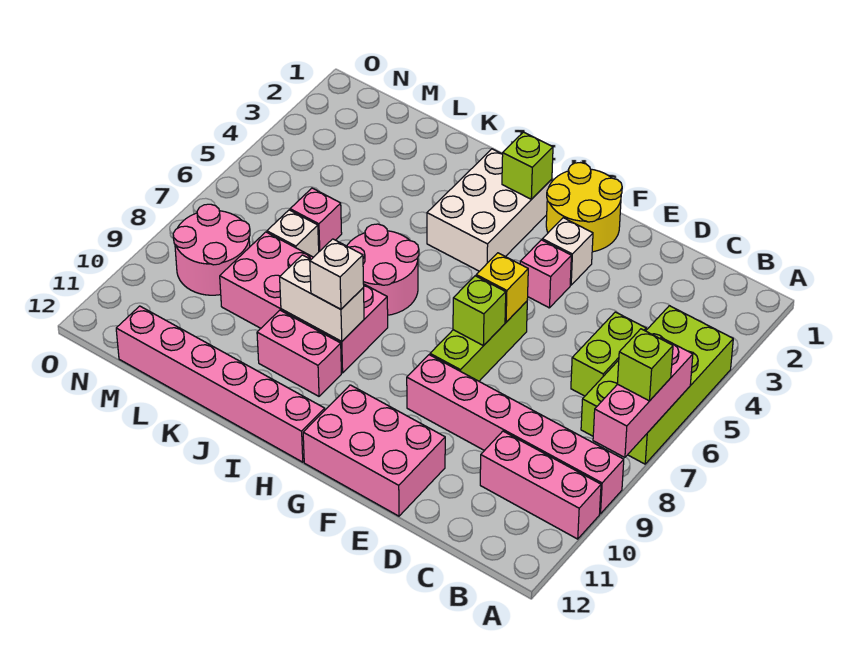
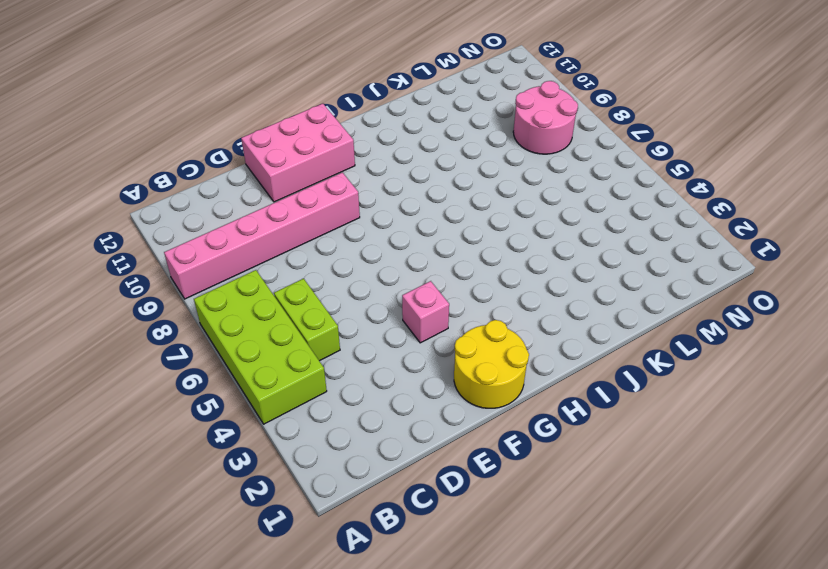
none -> pink brick A10:C10 level 1
none -> white brick F3 level 1
none -> lime brick F6:F8 level 1

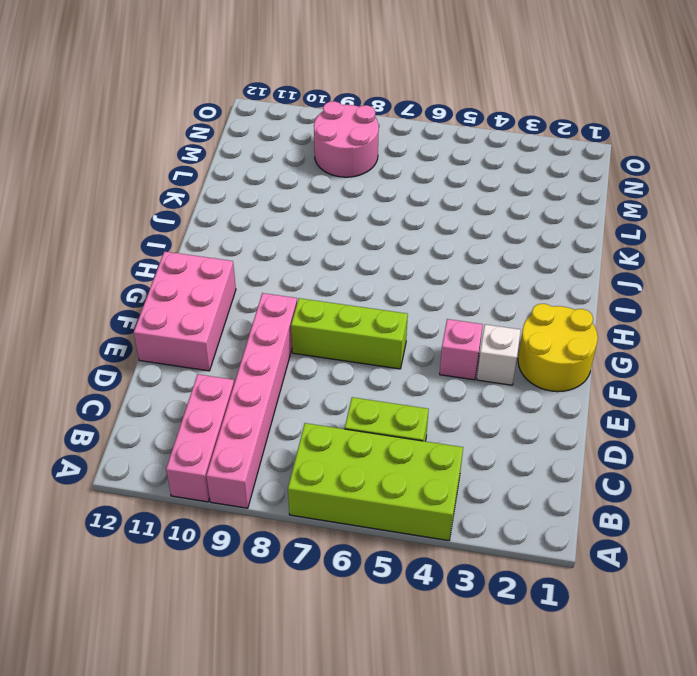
none -> white brick H2:I4 level 1
none -> pink brick H12:M12 level 1
none -> pink round brick I6:J7 level 1

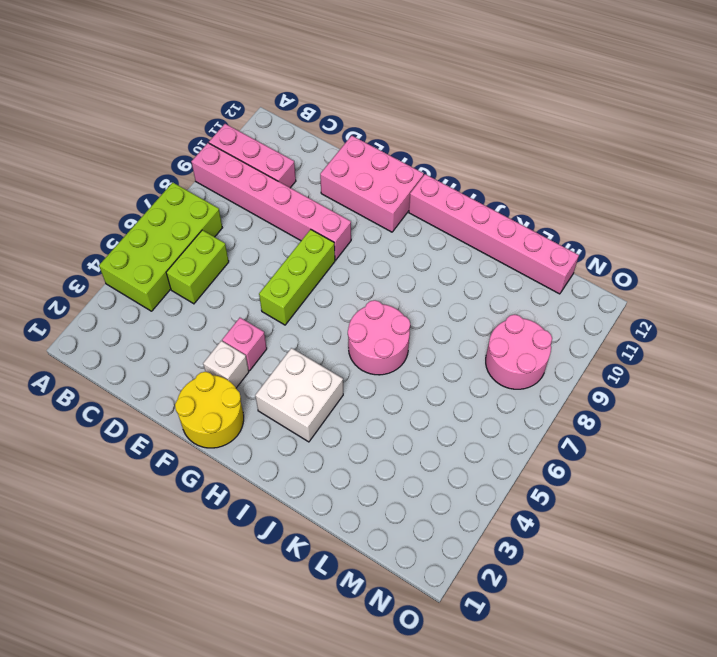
white brick H3:I4 level 1 -> white brick H2:I4 level 1
none -> pink brick I8:L9 level 1
none -> pink brick I10:J10 level 1
none -> pink brick L6 level 1

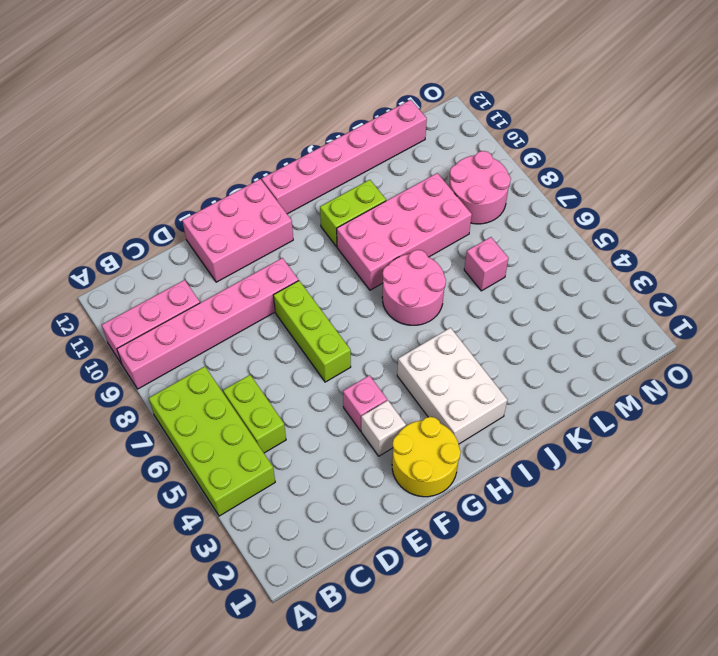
lime brick I10:J10 level 1 -> pink brick I10:J10 level 1
none -> white brick L7 level 1
none -> pink brick A6:A8 level 2
none -> yellow brick F6 level 2

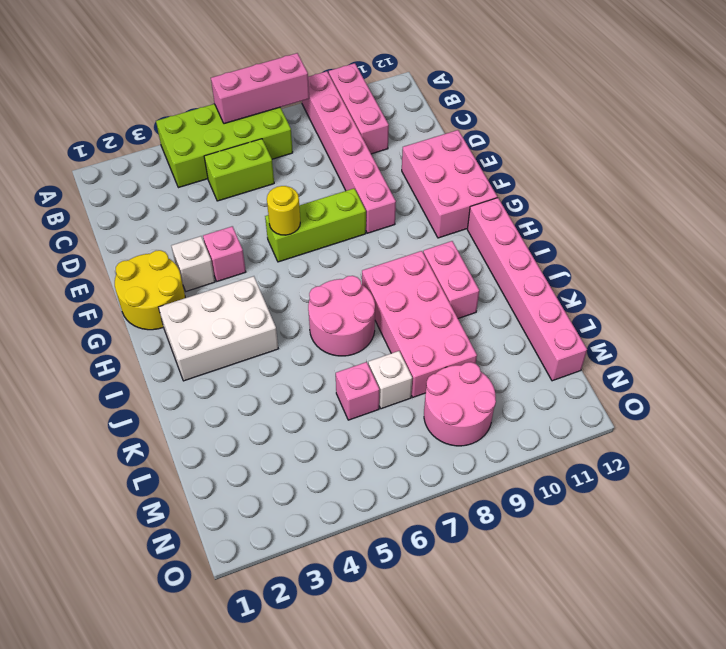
yellow round brick F6 level 2 -> yellow brick F6 level 2
none -> lime brick F7 level 2
none -> lime brick H2 level 2
none -> white brick I9:J9 level 2

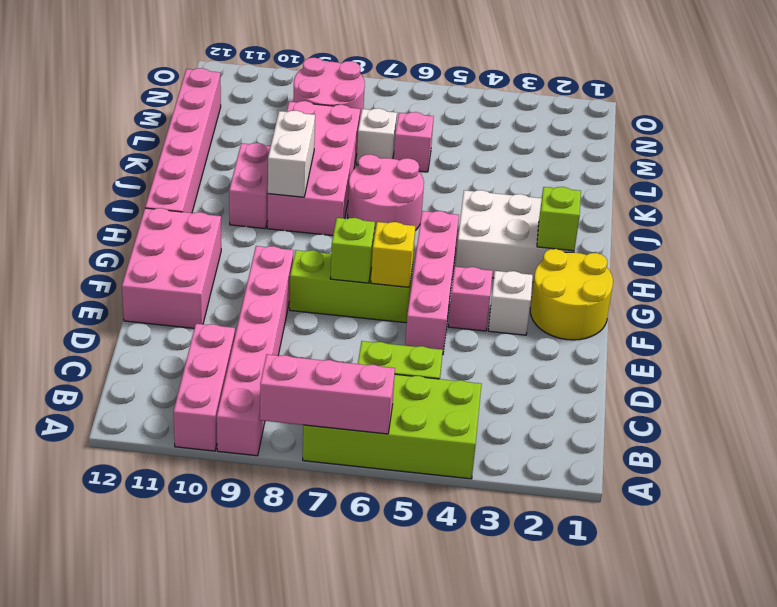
pink brick E5:H5 level 1 -> none
none -> lime brick A7 level 3
none -> white brick I9 level 3

